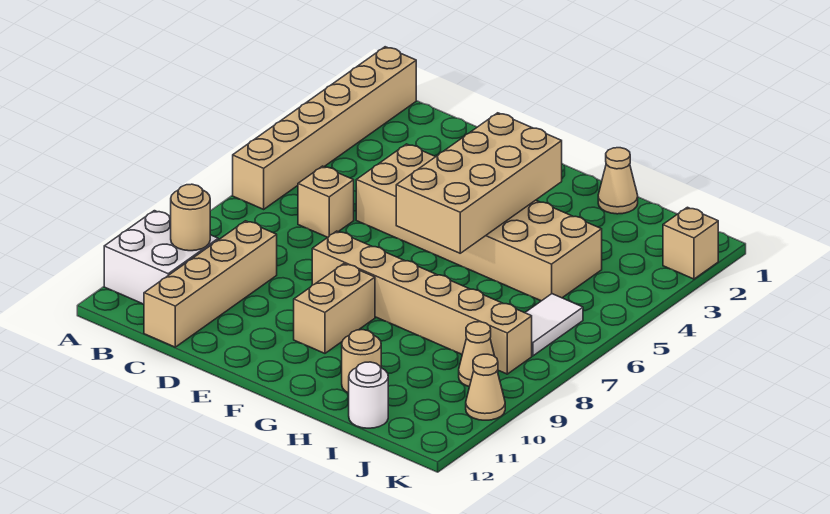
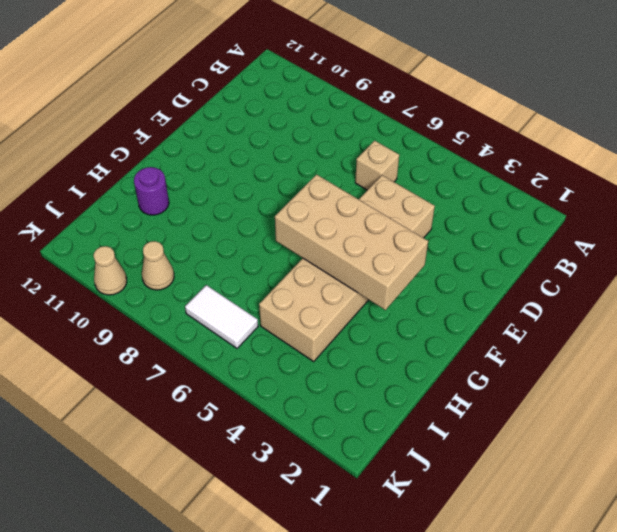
purple round brick H11 level 1 -> tan round brick H11 level 1
none -> tan brick A1:A6 level 1
none -> white brick A10:B11 level 1
none -> tan brick C9:C12 level 1

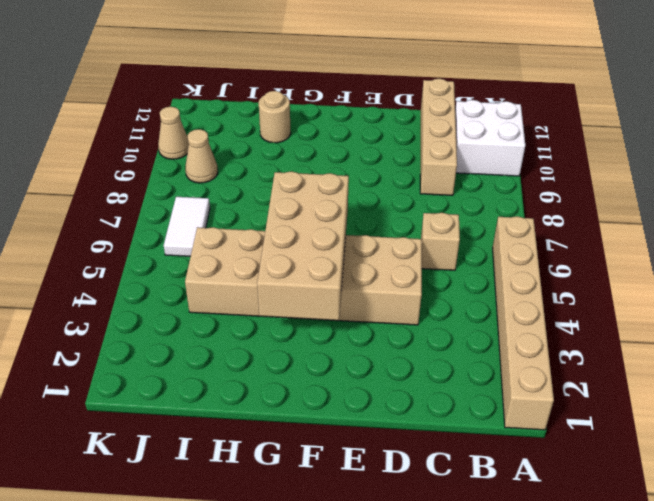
none -> tan brick E8:J8 level 1
none -> tan brick F9:F10 level 1
none -> tan cone H1 level 1

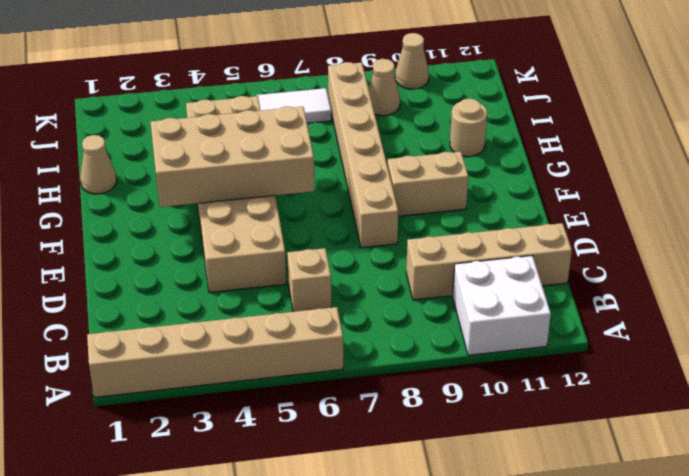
none -> white round brick I12 level 1
none -> tan brick K2 level 1
none -> tan round brick B10 level 2

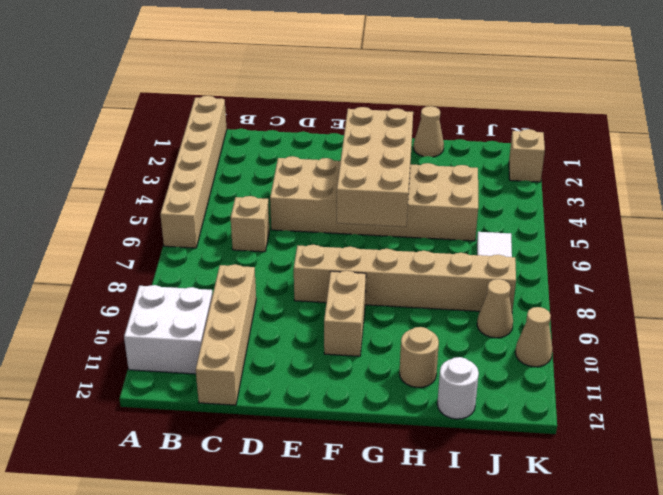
none -> tan round brick B10 level 2

